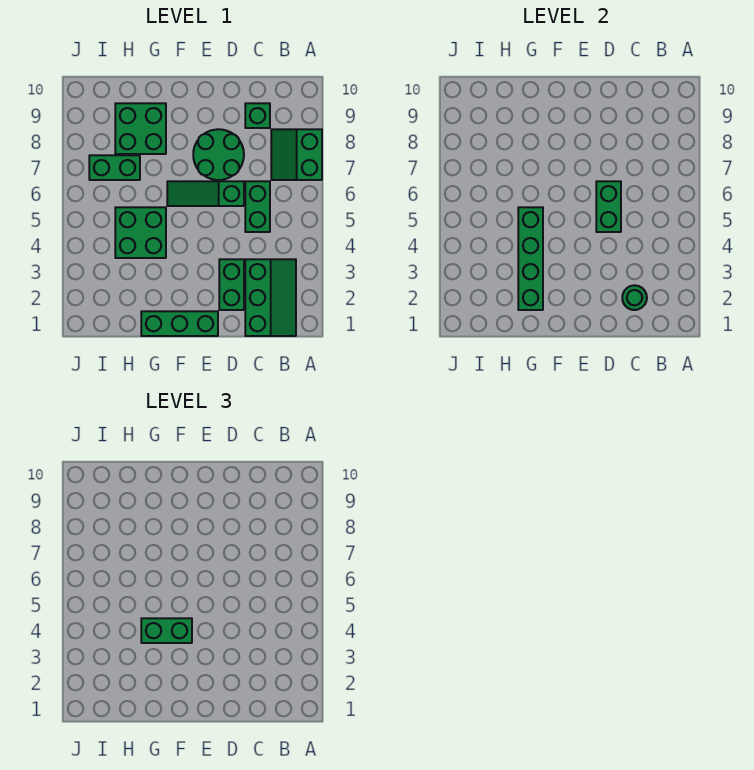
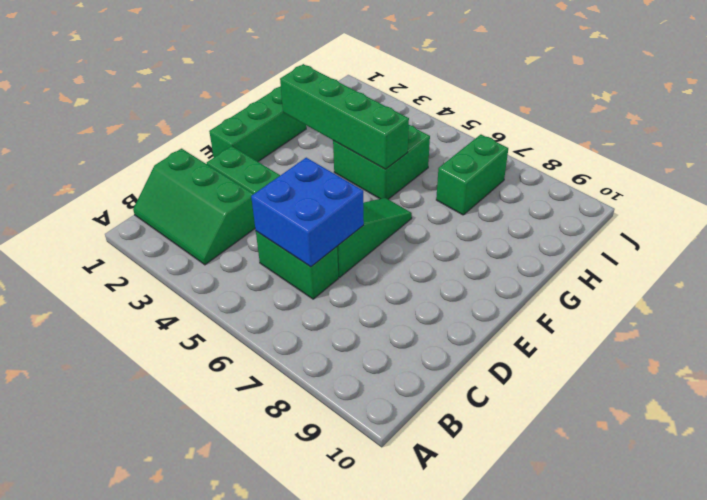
blue brick C5:D6 level 2 -> green brick D5:D6 level 2
none -> green slope A7:B8 level 1 top A
none -> green brick C9 level 1
none -> green round brick D7:E8 level 1

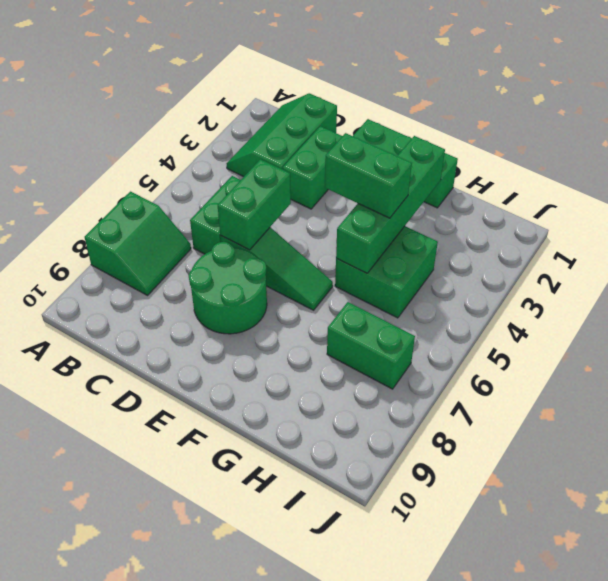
none -> green brick C9 level 1
none -> green brick G8:H9 level 1
none -> green round brick C2 level 2

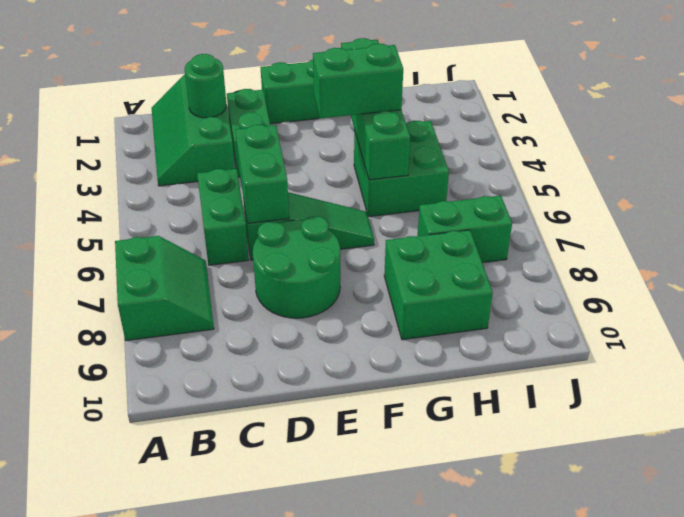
none -> green brick C9 level 1

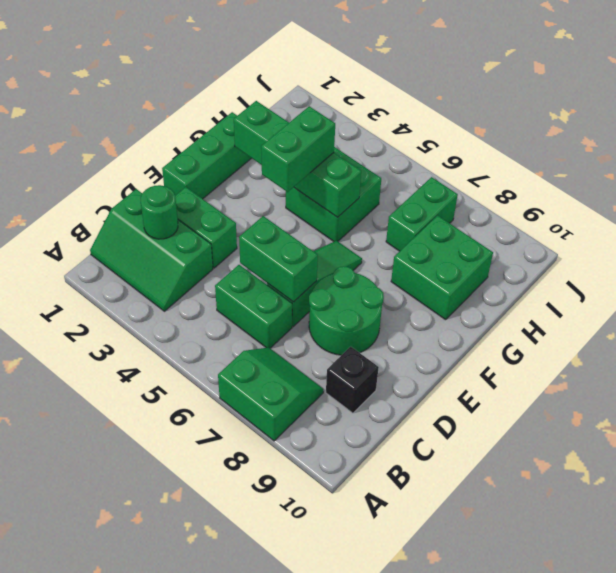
black brick C9 level 1 -> green brick C9 level 1

